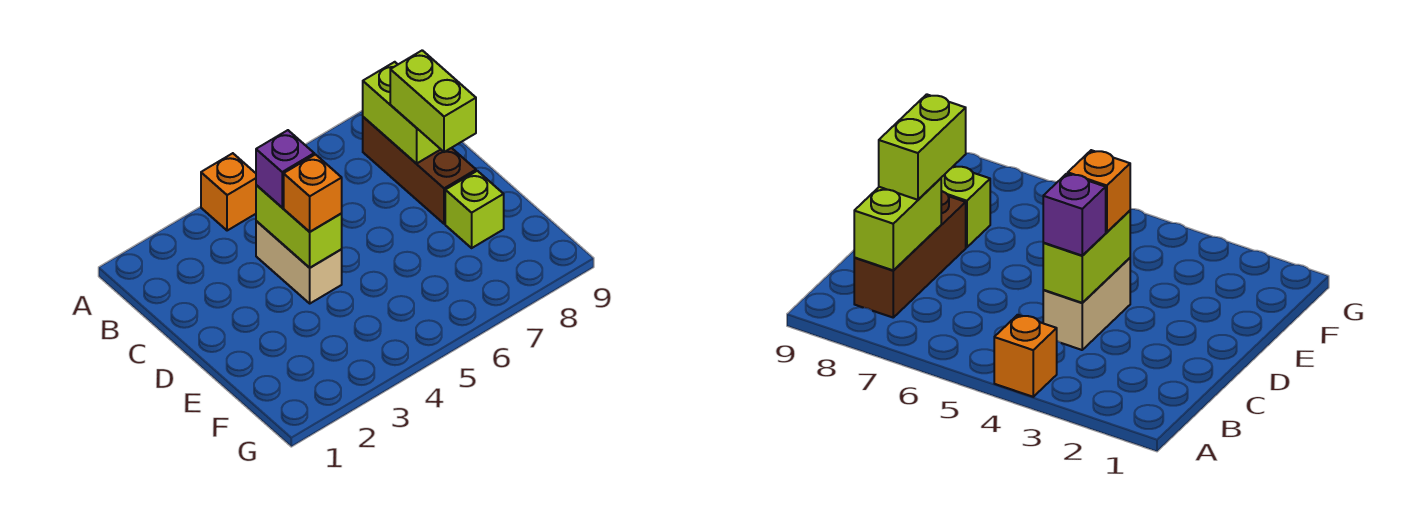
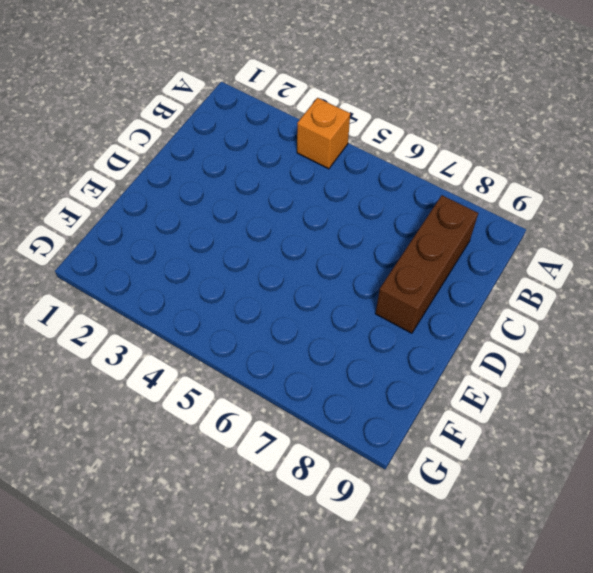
none -> tan brick C4:D4 level 1
none -> lime brick E8 level 1

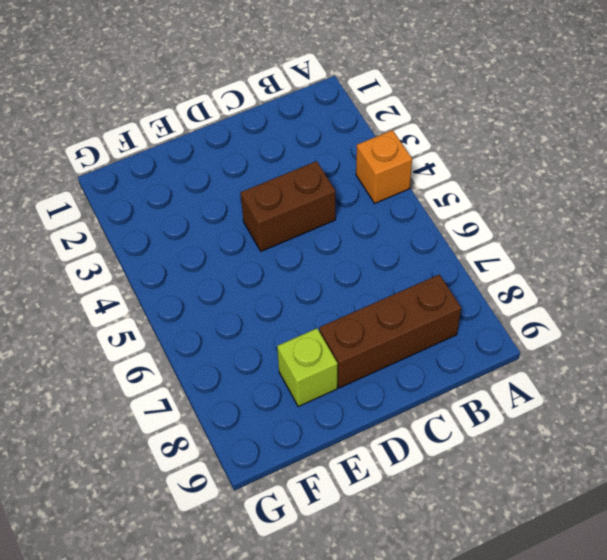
brown brick C4:D4 level 1 -> tan brick C4:D4 level 1
none -> lime brick B8:C8 level 2
none -> lime brick C4:D4 level 2

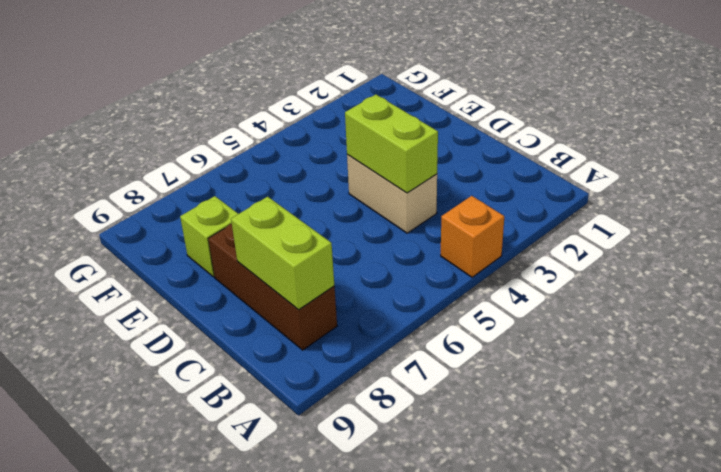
none -> purple brick C4 level 3
none -> lime brick C8:D8 level 3

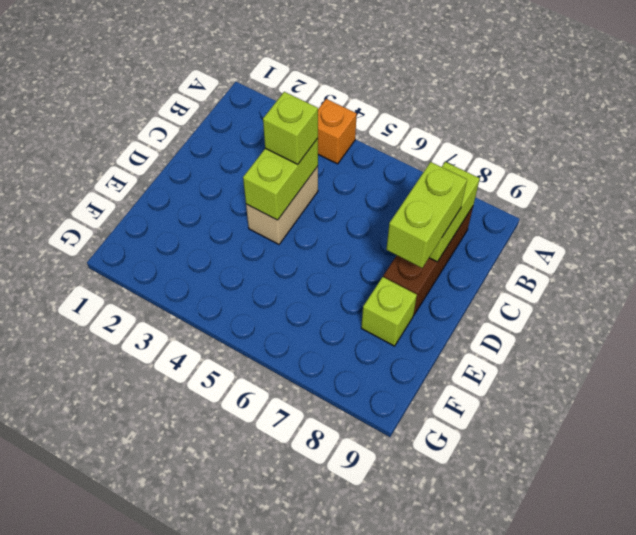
lime brick C4 level 3 -> purple brick C4 level 3
none -> orange brick D4 level 3

